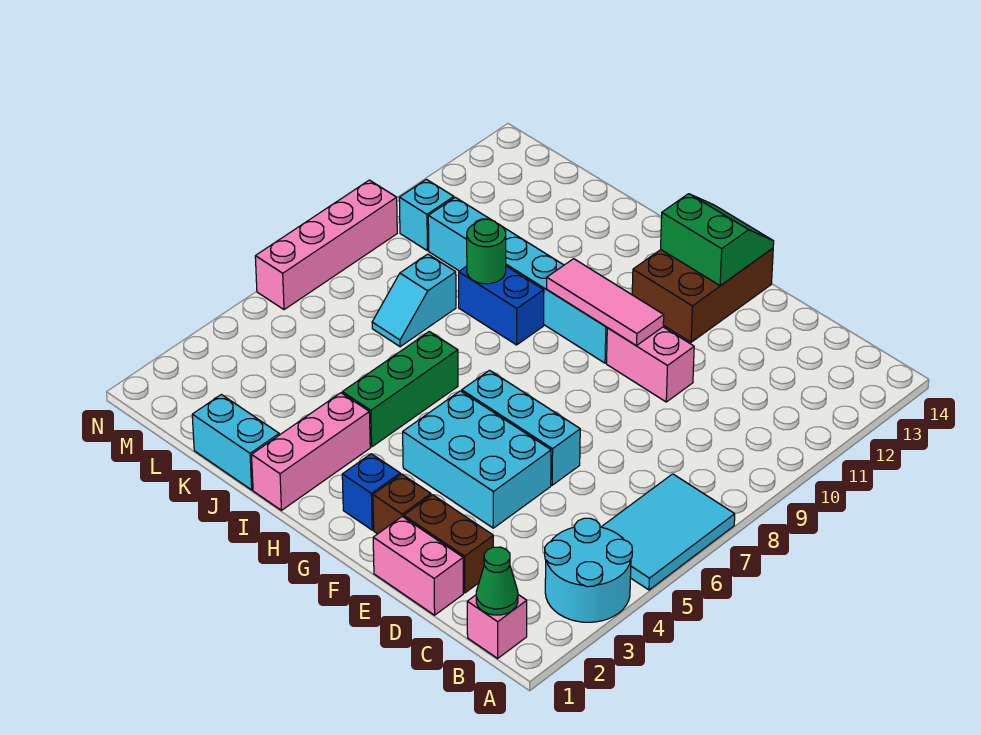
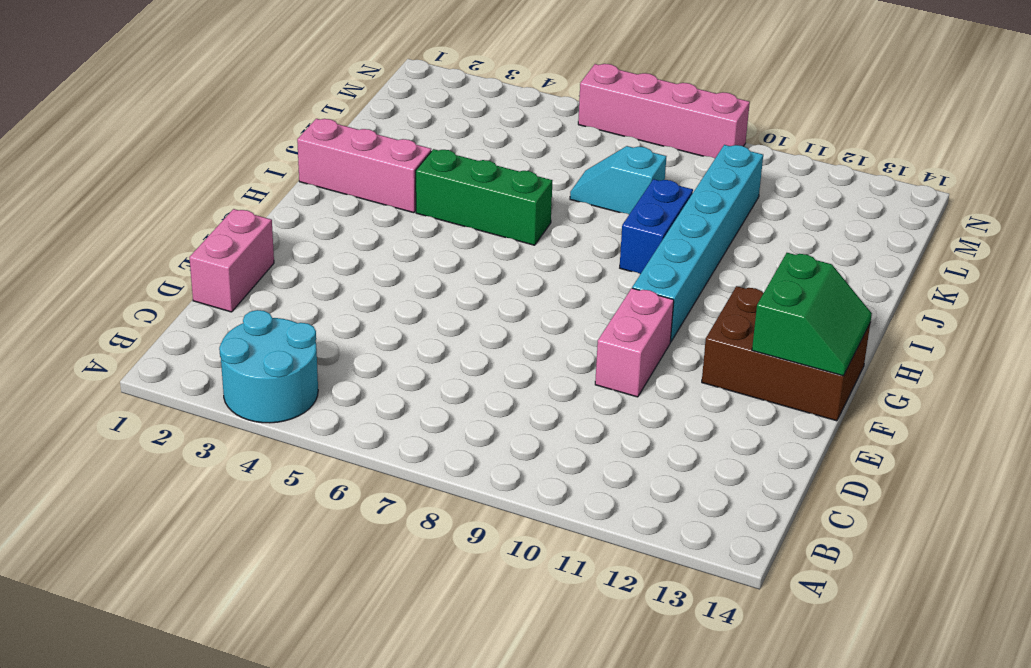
none -> cyan tile A5:B7 level 1
none -> pink brick B1 level 1
none -> brown brick D2:E2 level 1

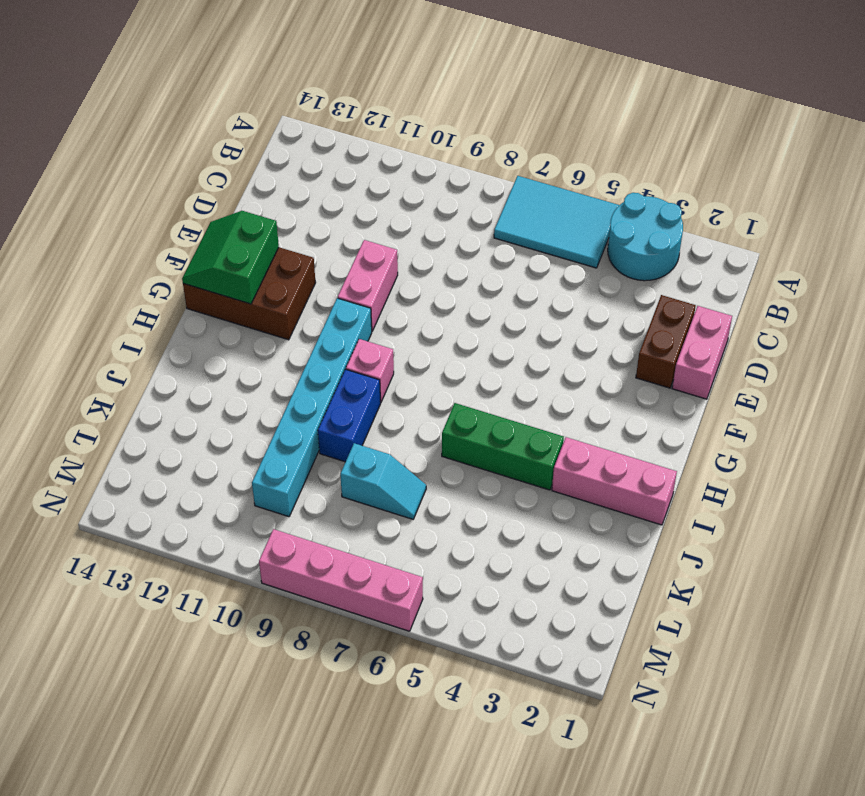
pink brick H9 level 1 -> pink brick B1 level 1
none -> cyan brick E4:G5 level 1
none -> cyan brick E6:G6 level 1
none -> brown brick F2 level 1

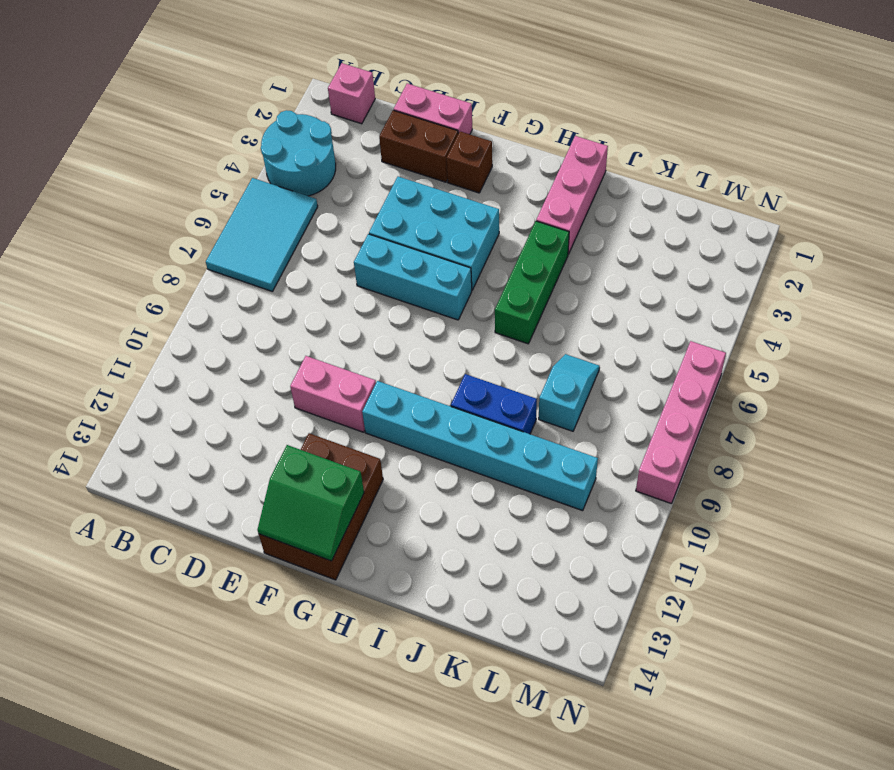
none -> blue brick G2 level 1
none -> cyan brick J1:K1 level 1
none -> cyan brick M10 level 1

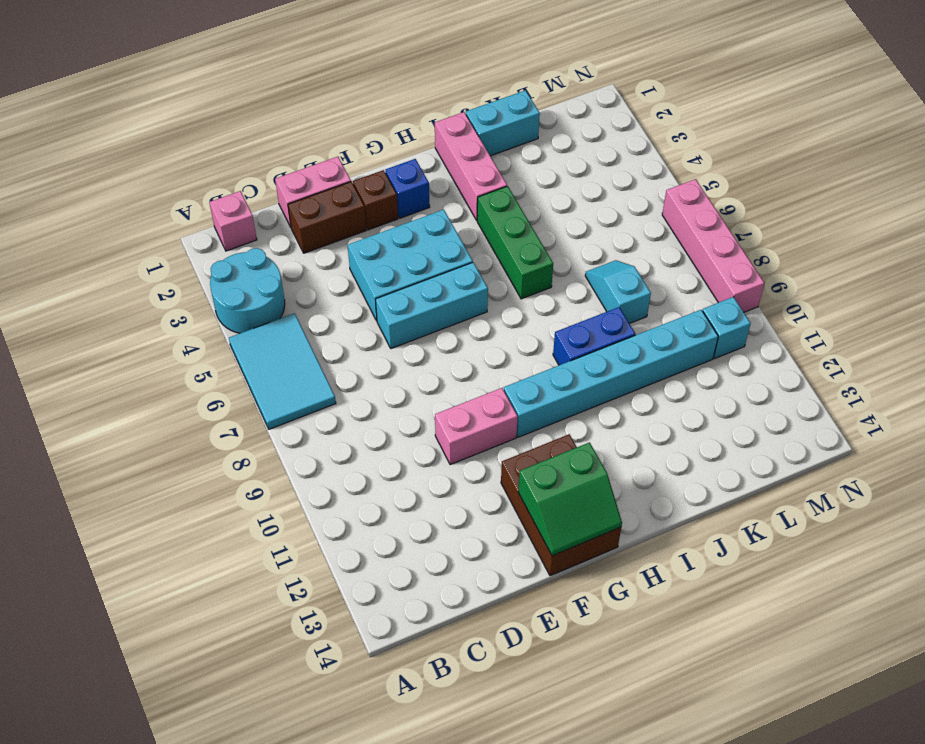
none -> green cone B1 level 2
none -> pink tile F10:H10 level 2
none -> green round brick J9 level 2

